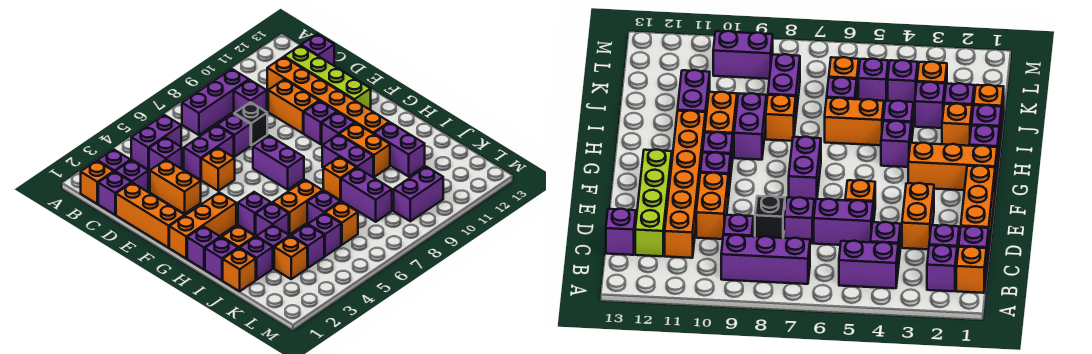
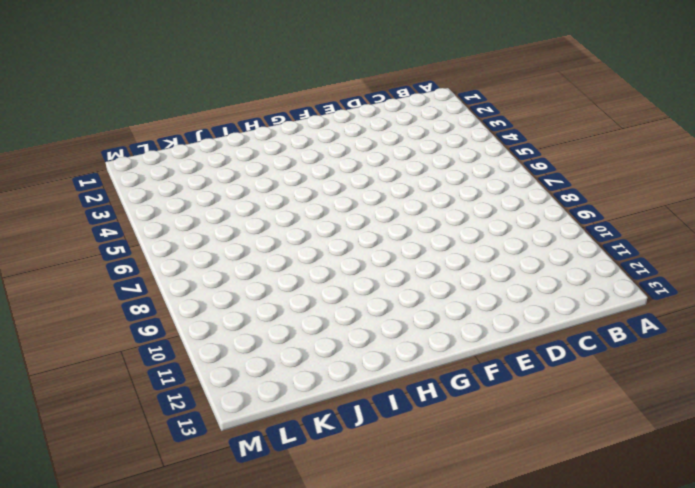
none -> orange brick B1 level 1
none -> purple brick B2 level 1
none -> purple brick B4:B5 level 1
none -> purple brick B7:B9 level 1

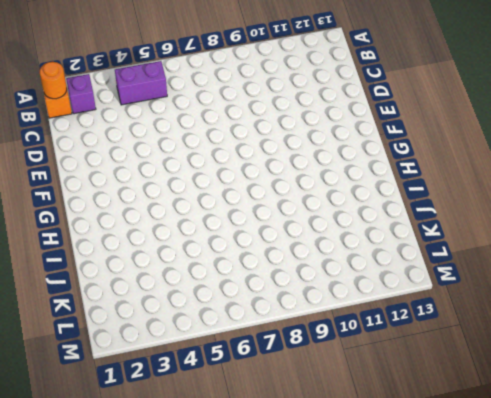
orange round brick B1 level 2 -> none
none -> purple brick B7:B9 level 1
none -> purple brick C1 level 1
none -> purple brick C2 level 1
none -> purple brick C4 level 1

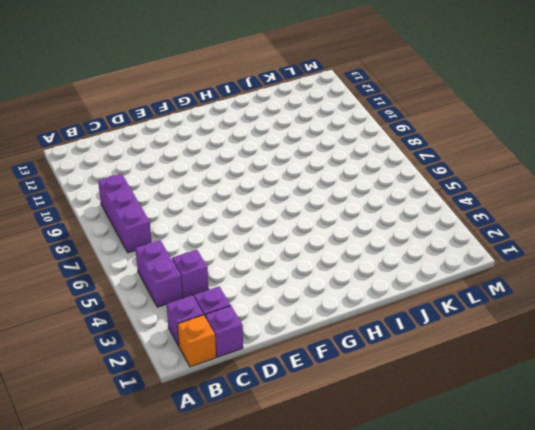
none -> purple brick C9 level 1
none -> orange brick C11:H11 level 1
none -> lime brick C12:F12 level 1
none -> purple brick C13 level 1

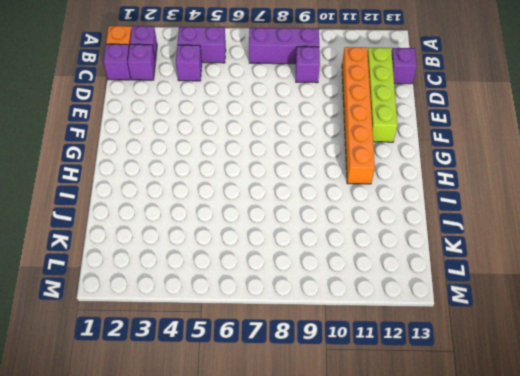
none -> orange brick D1:F1 level 1
none -> orange brick D3:E3 level 1
none -> purple brick D5:D6 level 1
none -> purple brick D7 level 1

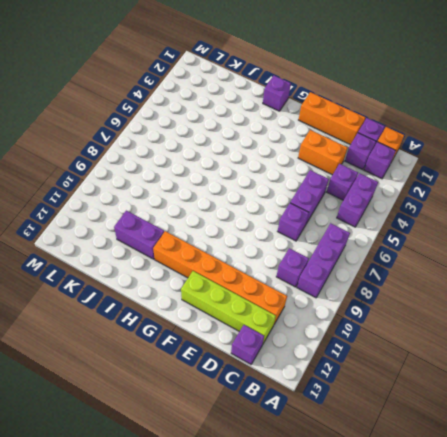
none -> black brick D8 level 1
none -> orange brick D10:E10 level 1
none -> orange brick E5 level 1
none -> purple brick F7:G7 level 1

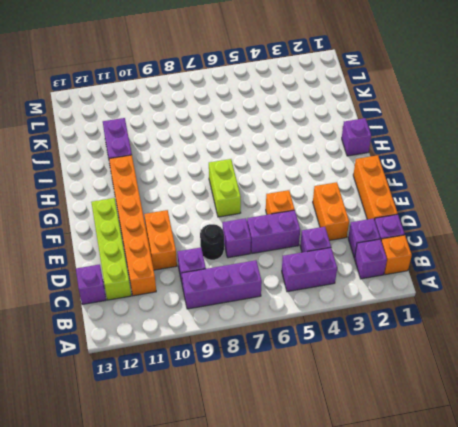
black round brick D8 level 1 -> black brick D8 level 1
lime brick F7:G7 level 1 -> purple brick F7:G7 level 1
none -> purple brick F10 level 1
none -> orange brick G1:G3 level 1
none -> purple brick G10 level 1
none -> purple brick H4 level 1

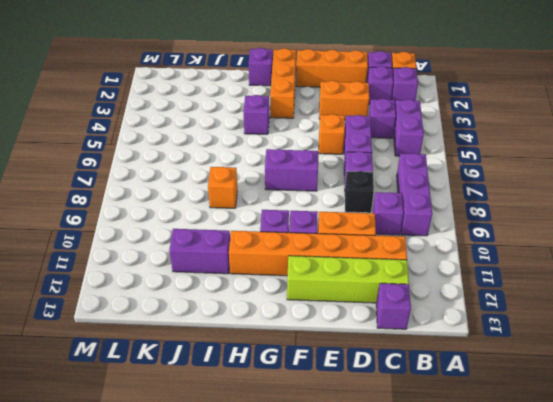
none -> purple brick H9:I9 level 1
none -> orange brick H10:I10 level 1
none -> purple brick I1 level 1
none -> orange brick I2 level 1

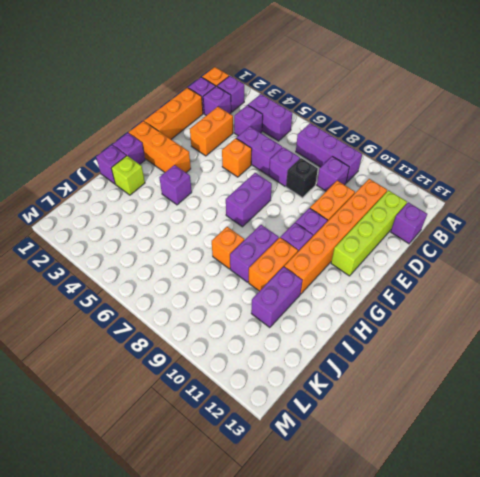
lime brick I2 level 1 -> orange brick I2 level 1
none -> purple brick I4 level 1
none -> orange brick I5:I6 level 1
none -> orange brick J1 level 1
none -> purple brick J2 level 1

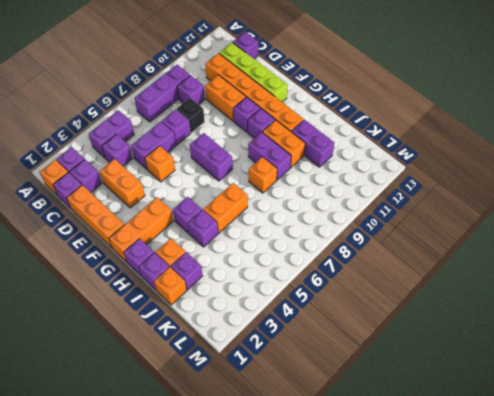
none -> purple brick J3 level 1
none -> purple brick J6 level 1
none -> purple brick J8:K8 level 1
none -> orange brick K3 level 1

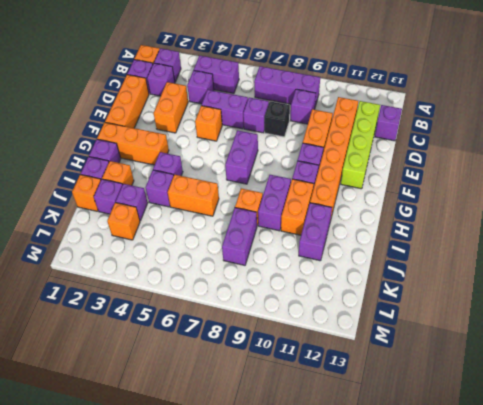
none -> purple brick J6 level 1
none -> purple brick K4 level 1
none -> purple brick K5 level 1
none -> orange brick K6 level 1

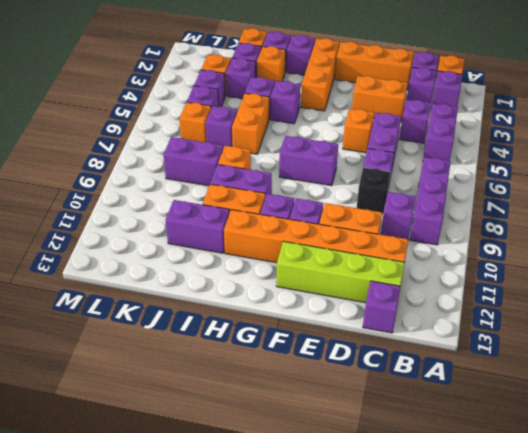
none -> purple brick L9:L10 level 1

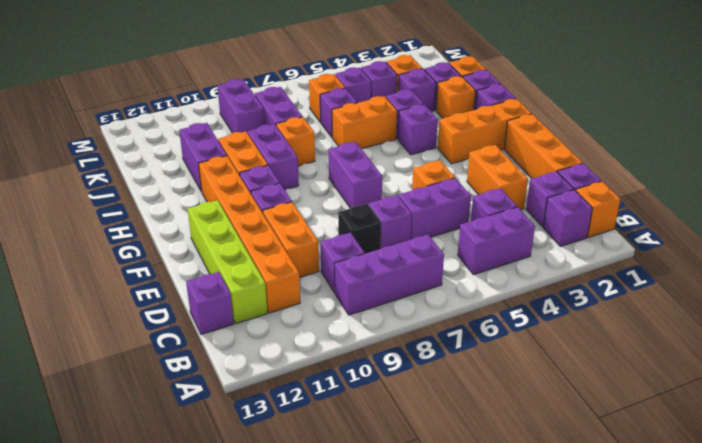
purple brick K9:L9 level 1 -> purple brick L9:L10 level 1

